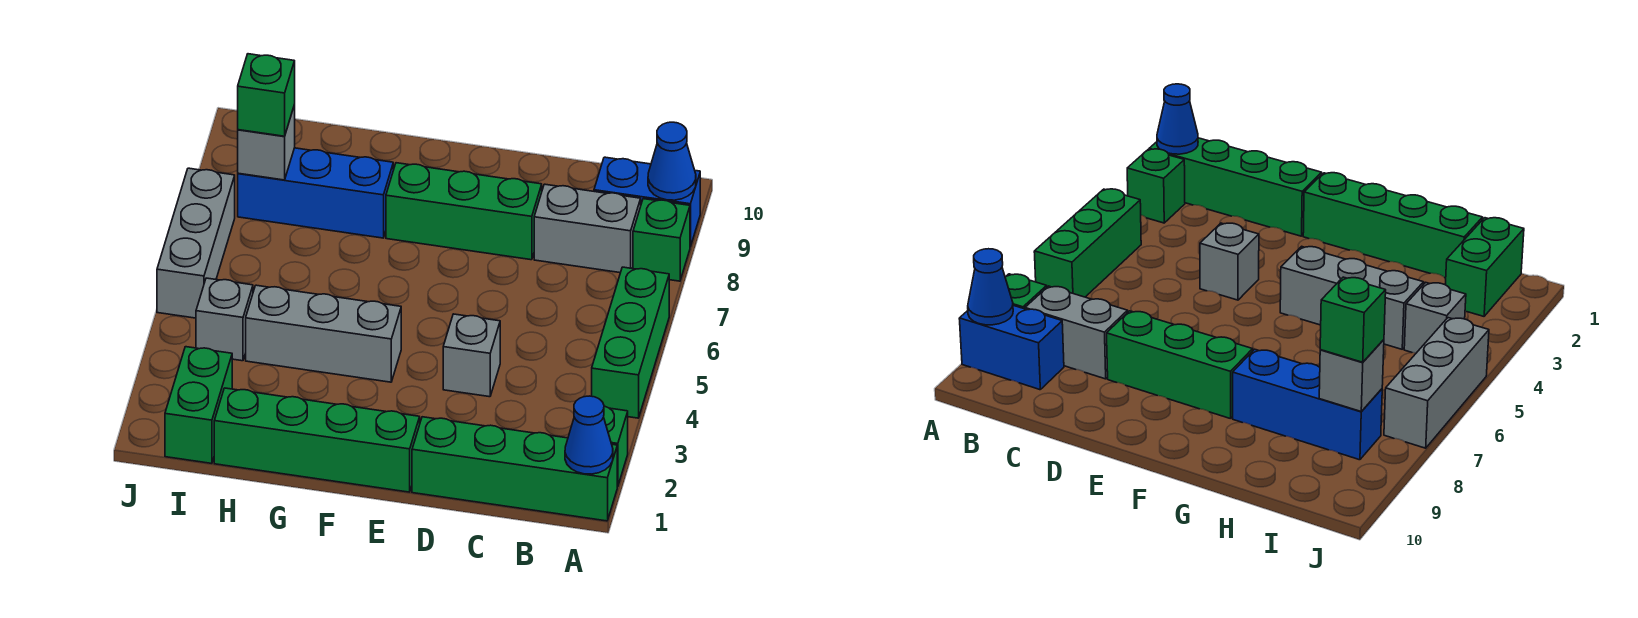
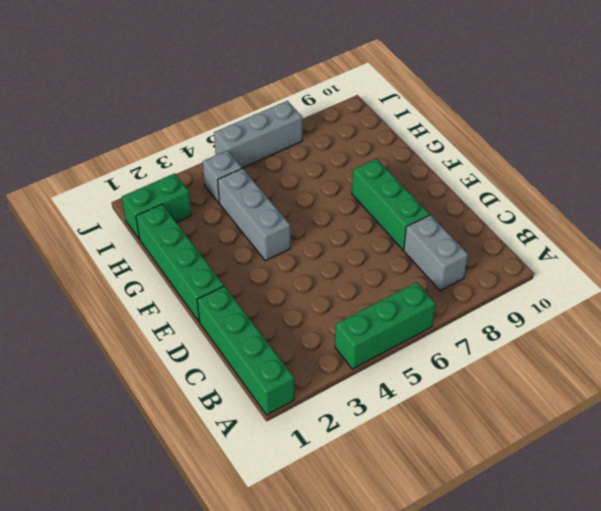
none -> green brick A2 level 1
none -> green brick A8 level 1
none -> blue brick A9:B9 level 1

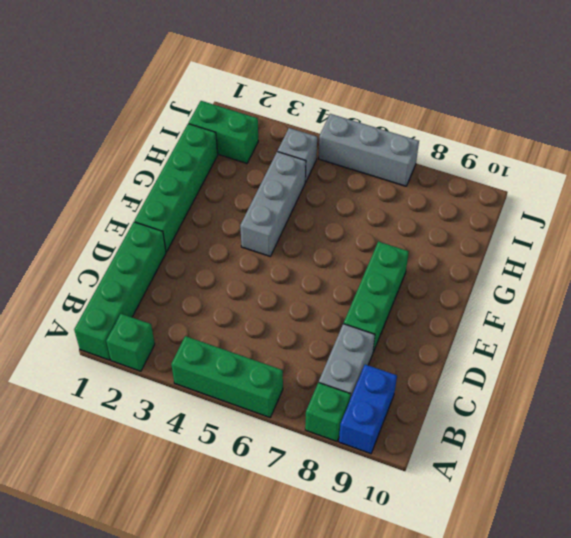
none -> grey brick D4 level 1
none -> blue brick G8:I8 level 1
none -> blue cone A1 level 2

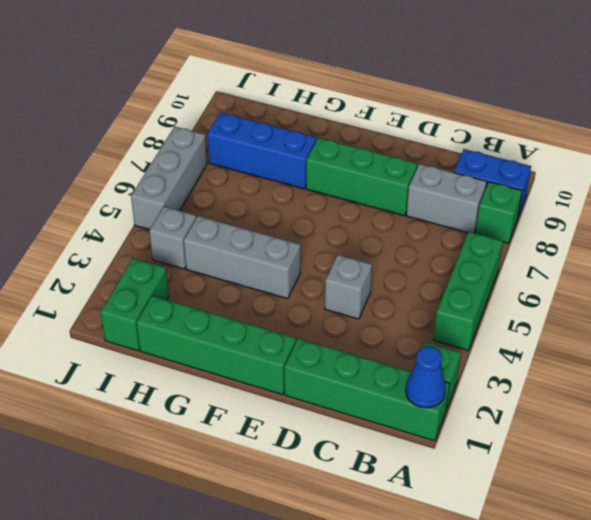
none -> blue cone A9 level 2
none -> grey brick I8 level 2
none -> green brick I8 level 3

